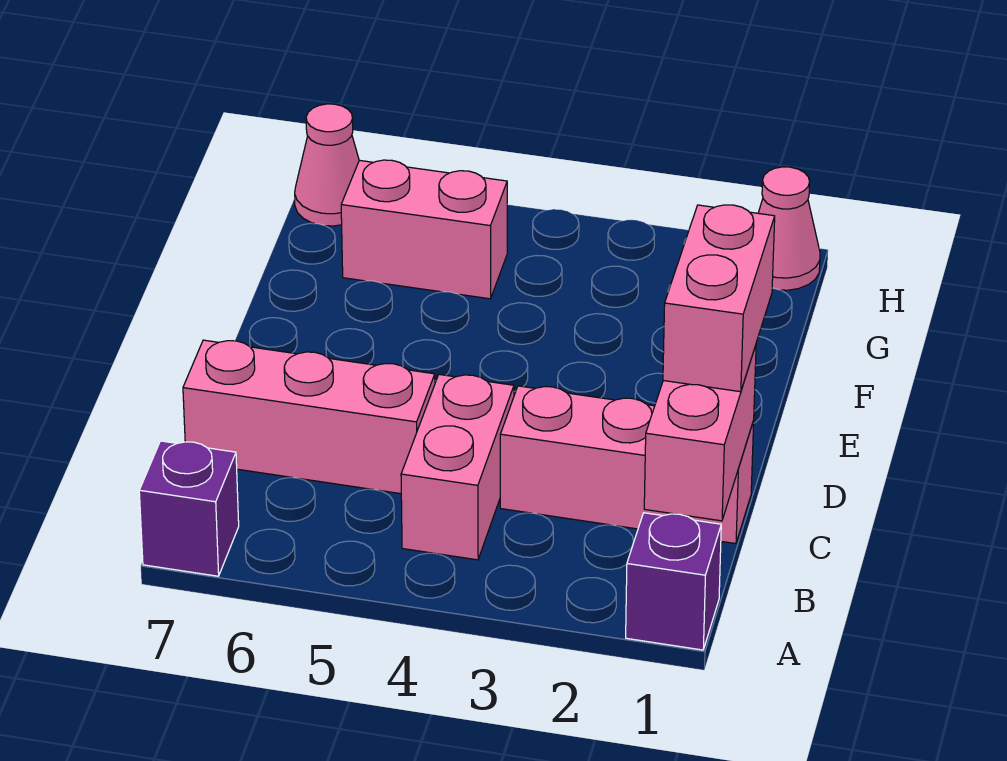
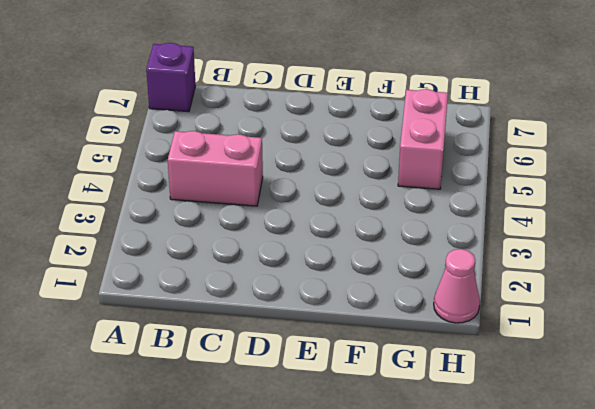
none -> purple brick A1 level 1
none -> pink brick C1:C3 level 1

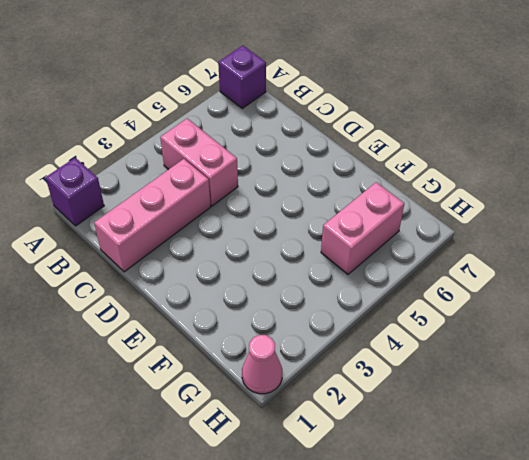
none -> pink brick C5:C7 level 1
none -> pink cone H7 level 1

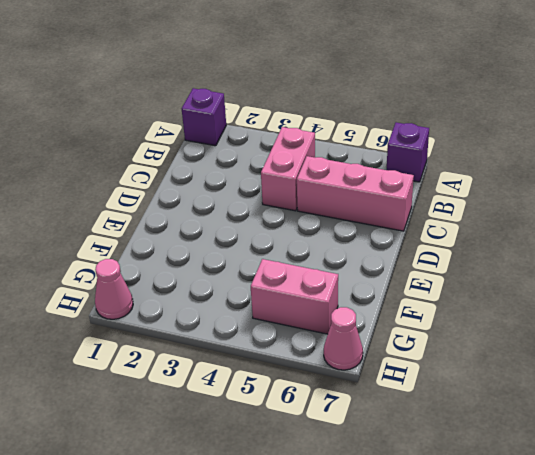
none -> pink brick C1:C3 level 1
none -> pink brick B1:C1 level 2

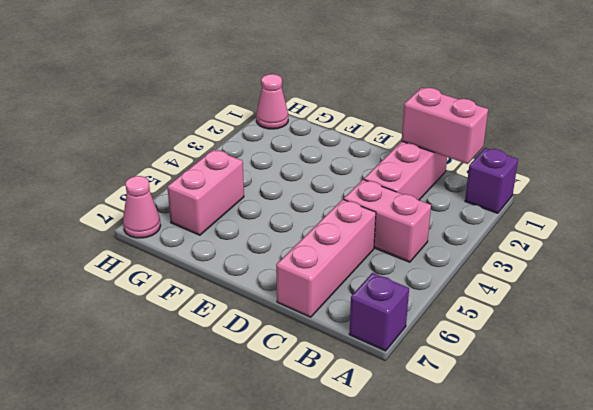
none -> pink brick C1:D1 level 3

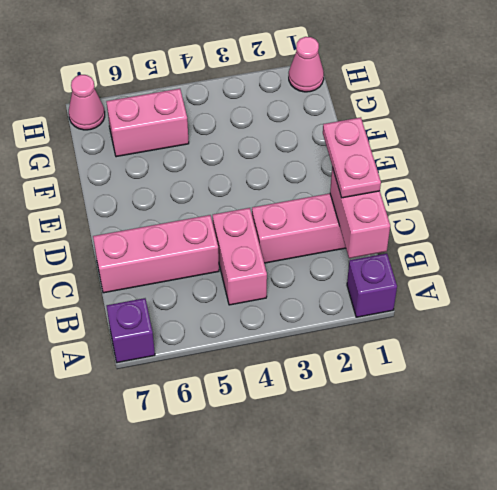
pink plate C1:D1 level 3 -> pink brick C1:D1 level 3

